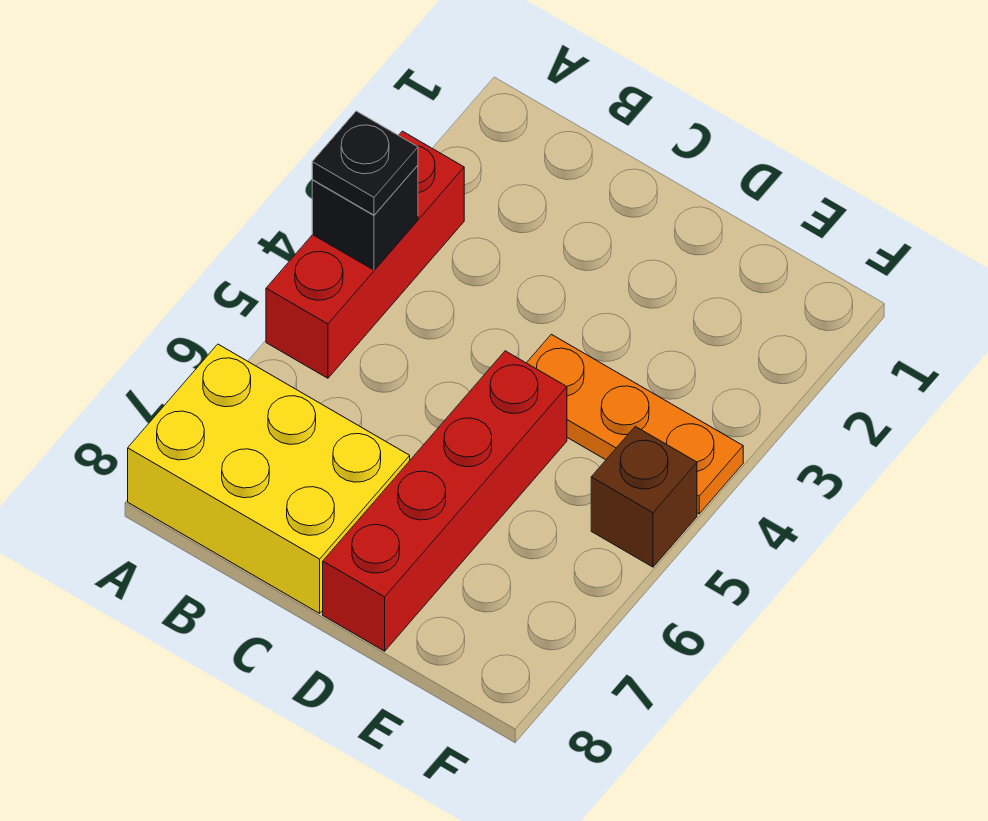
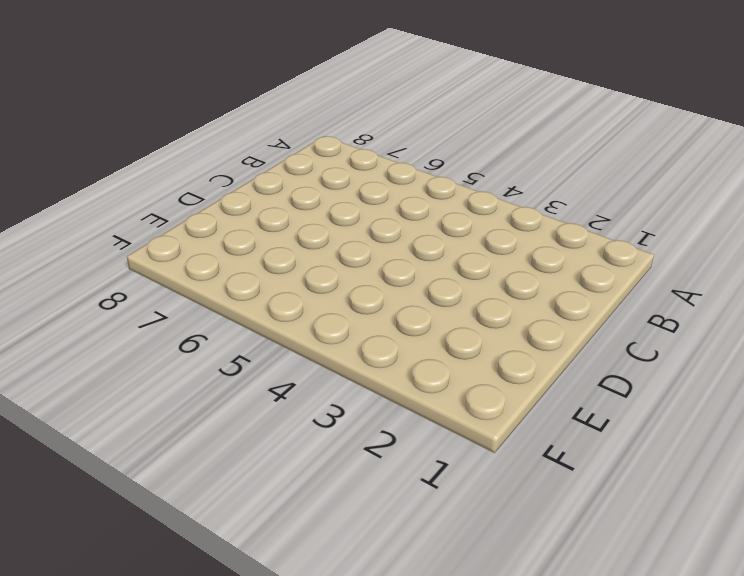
none -> red brick A3:A5 level 1
none -> yellow brick A7:C8 level 1

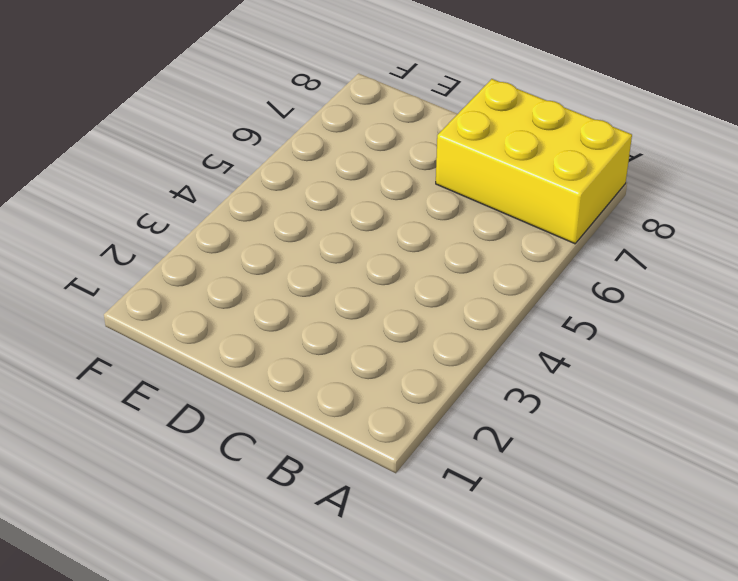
none -> red brick A3:A5 level 1
none -> orange plate D4:F4 level 1

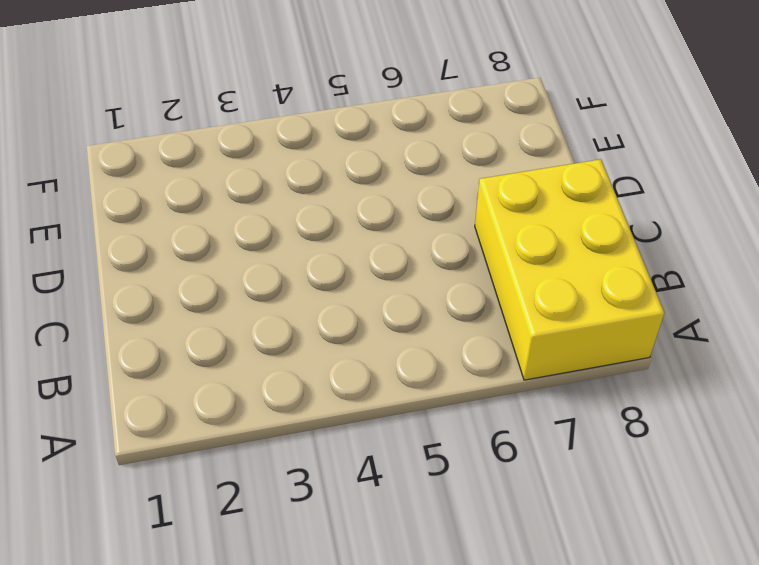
none -> red brick A3:A5 level 1
none -> orange plate D4:F4 level 1

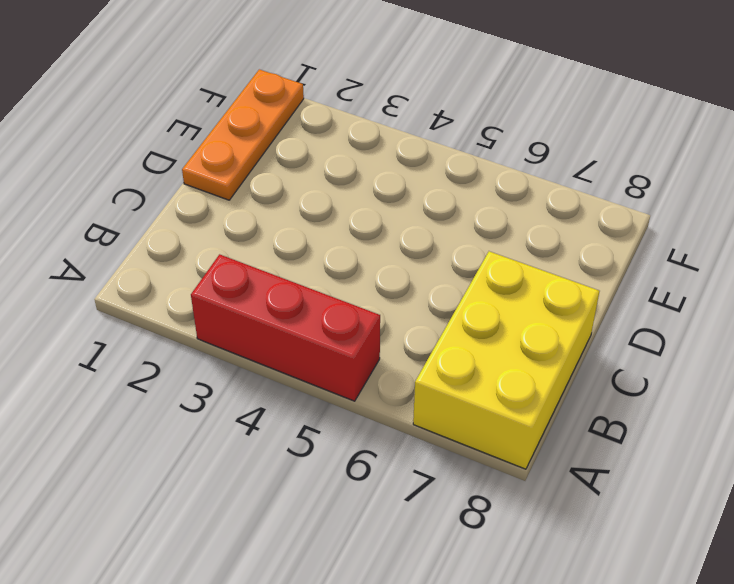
orange plate D1:F1 level 1 -> orange plate D4:F4 level 1
none -> red brick D5:D8 level 1
none -> brown brick F5 level 1

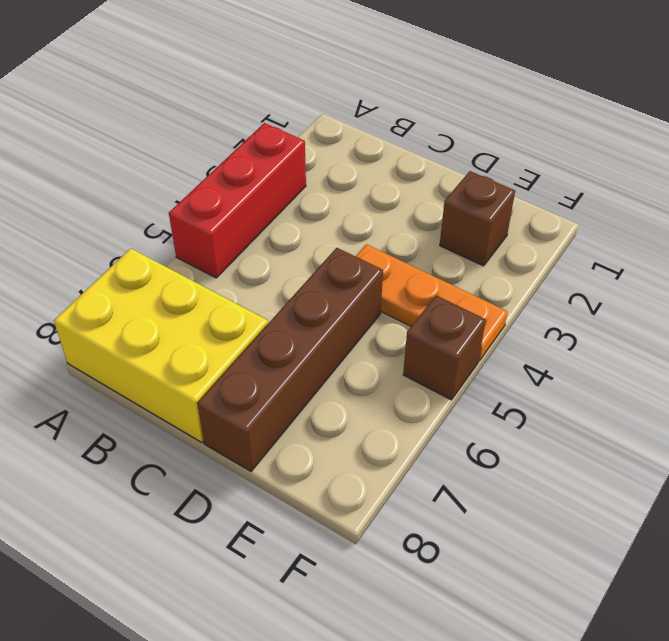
brown brick D5:D8 level 1 -> red brick D5:D8 level 1
brown brick E2 level 1 -> none
none -> black brick A4 level 2
none -> black plate A4 level 3

